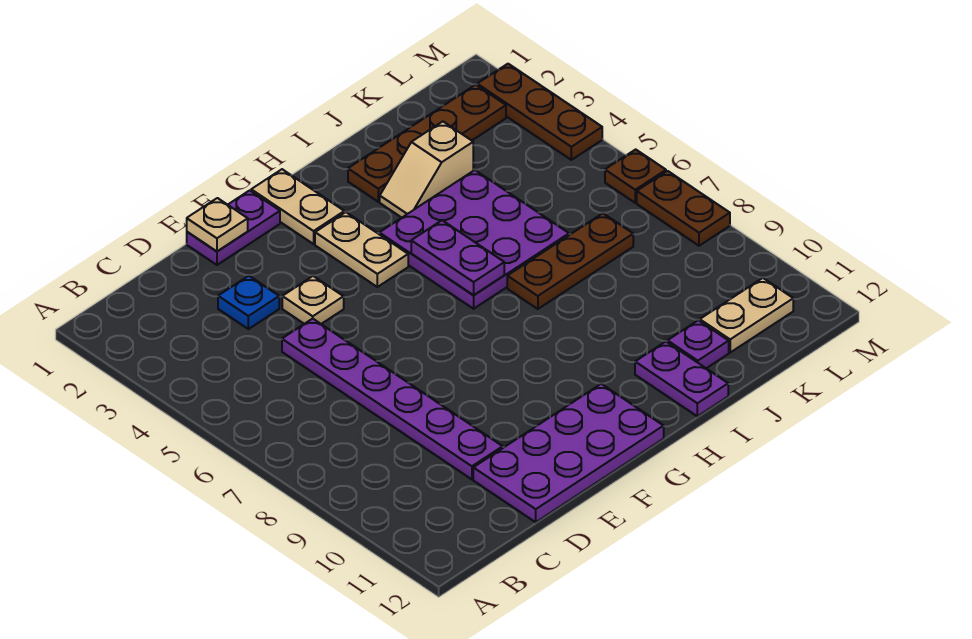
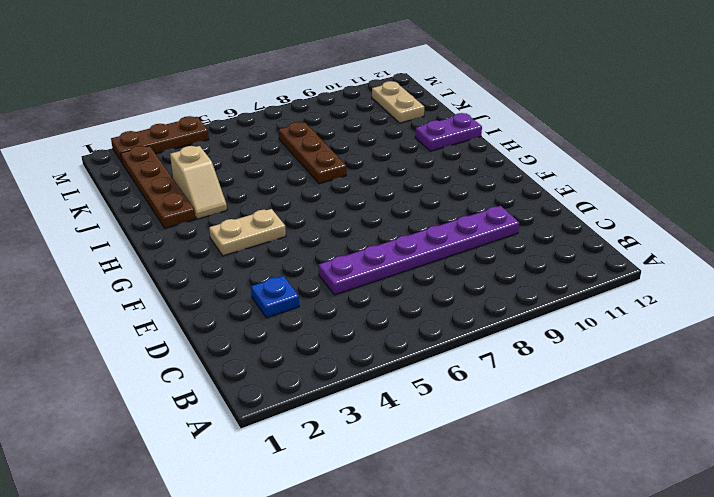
none -> purple plate D11:G12 level 1
none -> purple plate E1:F1 level 1
none -> tan plate E4 level 1

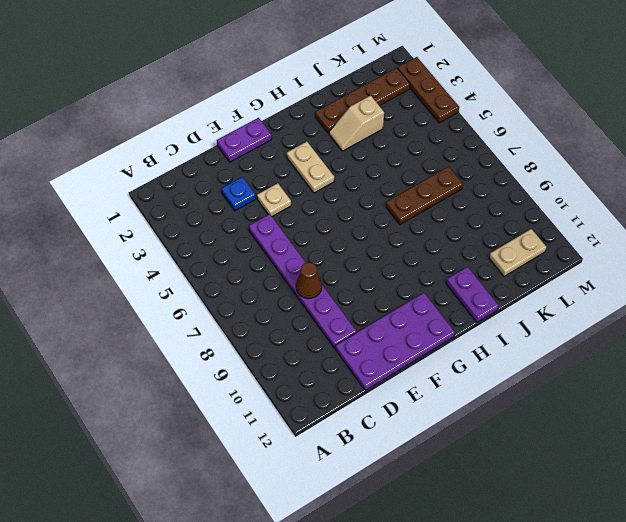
brown cone D8 level 2 -> none
none -> tan plate G1:G2 level 1
none -> purple plate H4:J6 level 1
none -> purple plate J11 level 1

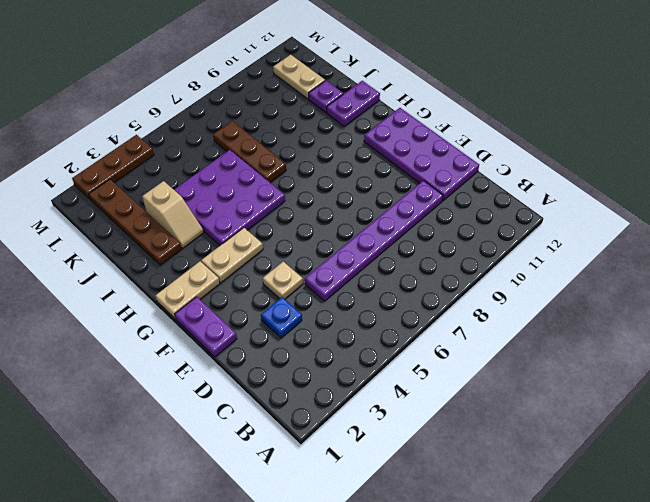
none -> brown plate M6 level 1
none -> brown plate M7:M8 level 1
none -> tan plate E1 level 2

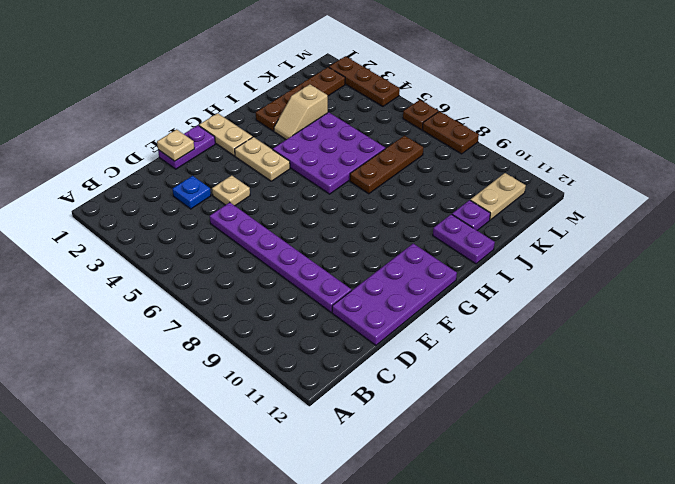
none -> purple plate H5:H6 level 2

